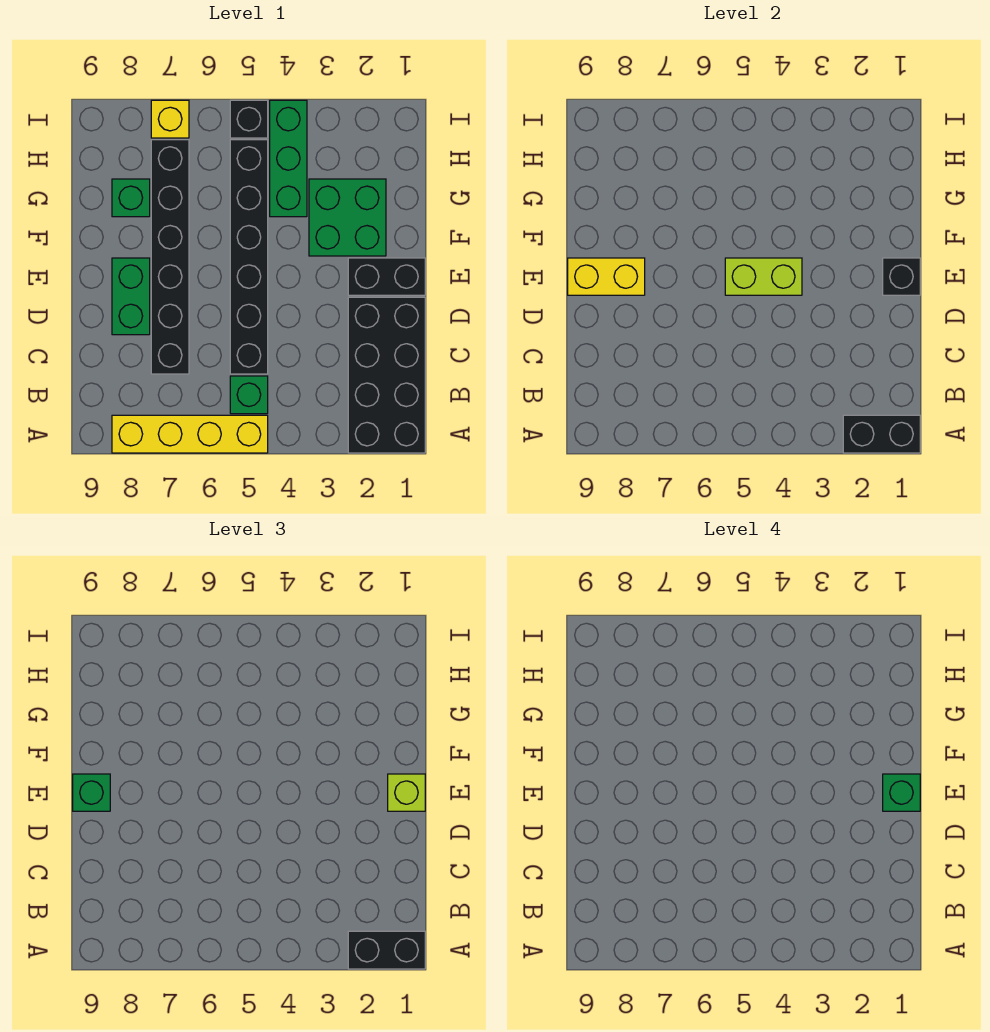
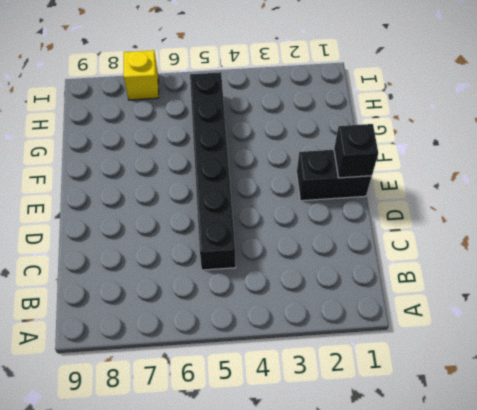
none -> black brick A1:D2 level 1
none -> yellow brick A5:A8 level 1
none -> green brick B5 level 1

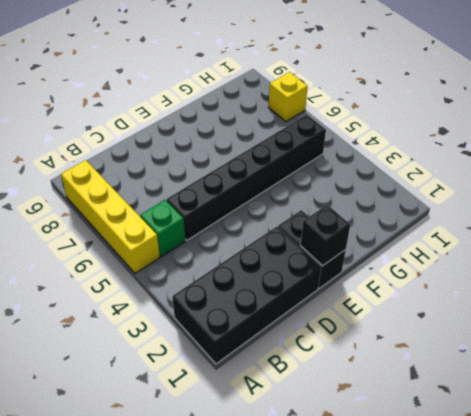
none -> black brick C7:H7 level 1
none -> green brick D8:E8 level 1
none -> green brick F2:G3 level 1

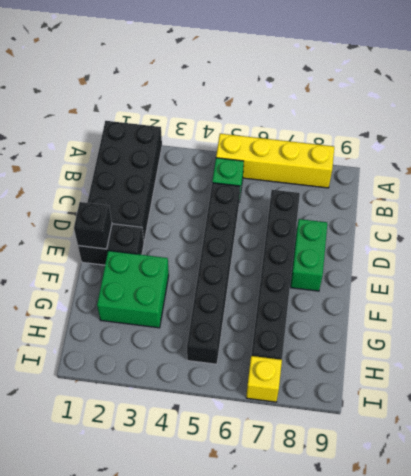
none -> green brick G4:I4 level 1
none -> green brick G8 level 1
none -> black brick I5 level 1

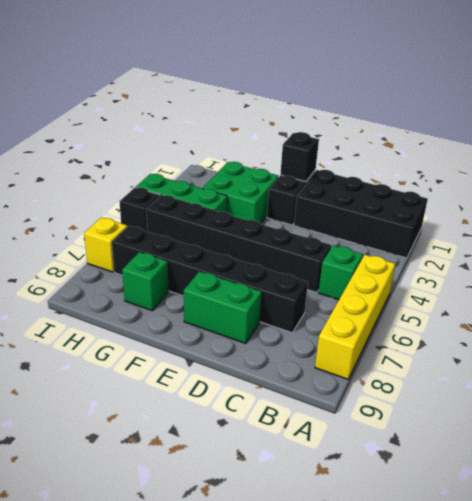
none -> black brick A1:A2 level 2
none -> lime brick E4:E5 level 2
none -> yellow brick E8:E9 level 2

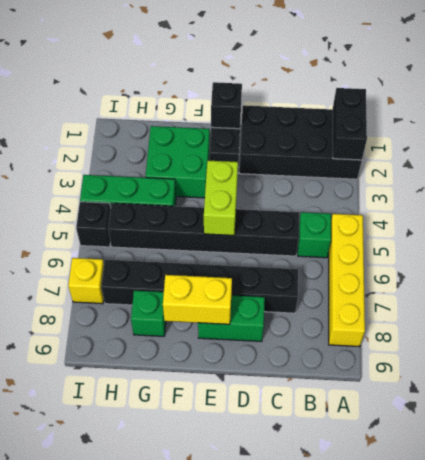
yellow brick E8:F8 level 2 -> yellow brick E8:E9 level 2
none -> black brick A1:A2 level 3
none -> lime brick E1 level 3
none -> green brick E9 level 3

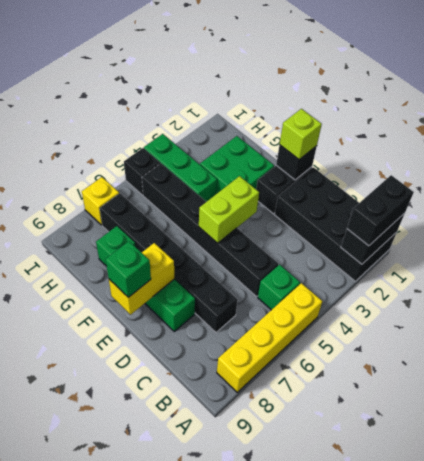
none -> green brick E1 level 4

